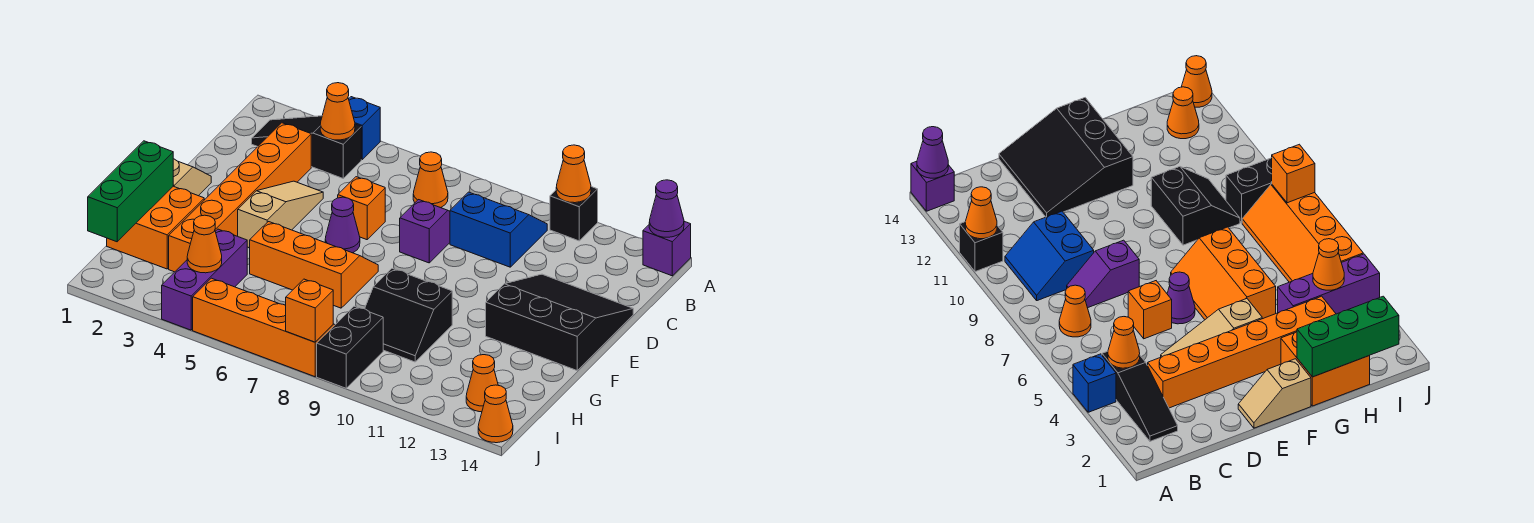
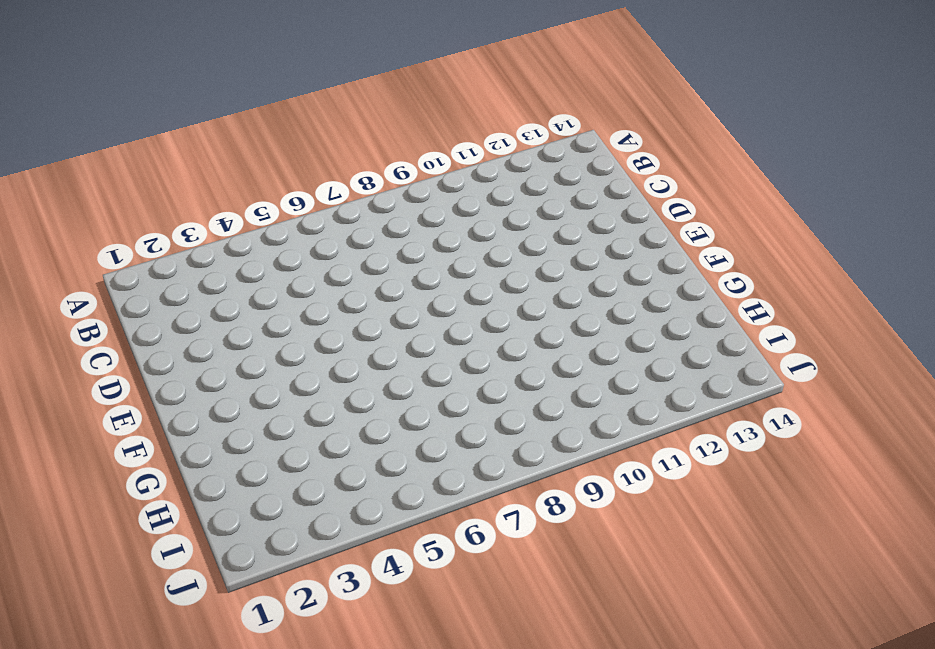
none -> blue brick A4 level 1
none -> black brick A11 level 1
none -> purple brick A14 level 1

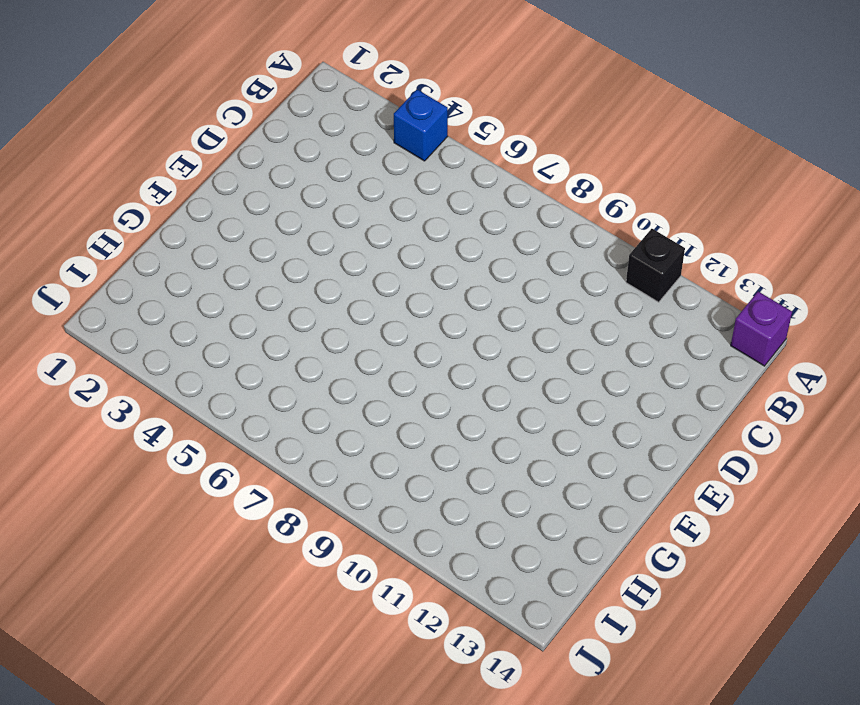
none -> black slope B2:B4 level 1 top 4
none -> orange cone B7 level 1
none -> blue slope B9:C10 level 1 top C

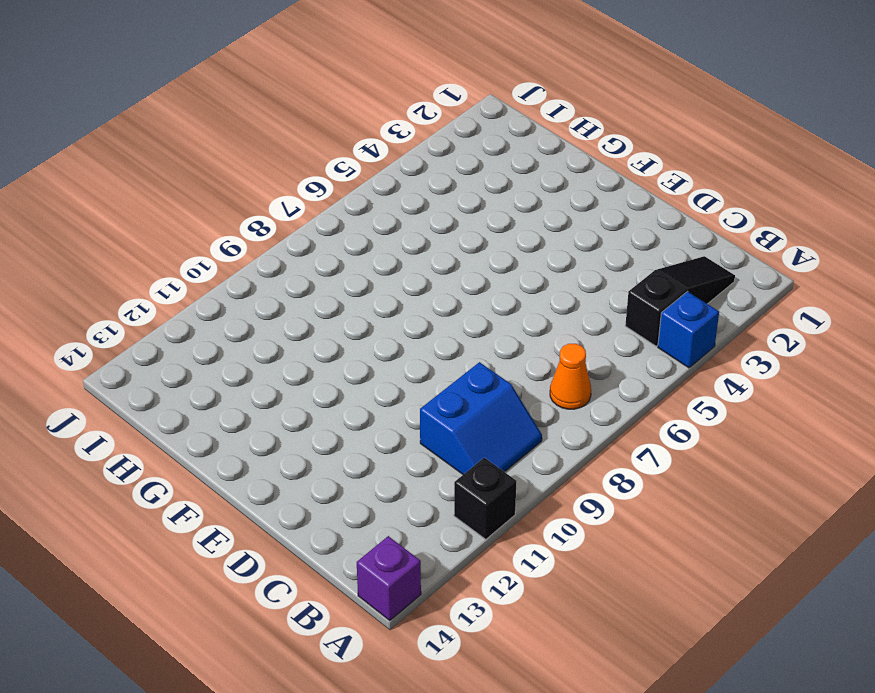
none -> orange brick C3:H3 level 1
none -> purple slope C8:D8 level 1 top D
none -> tan slope D4:F4 level 1 top F

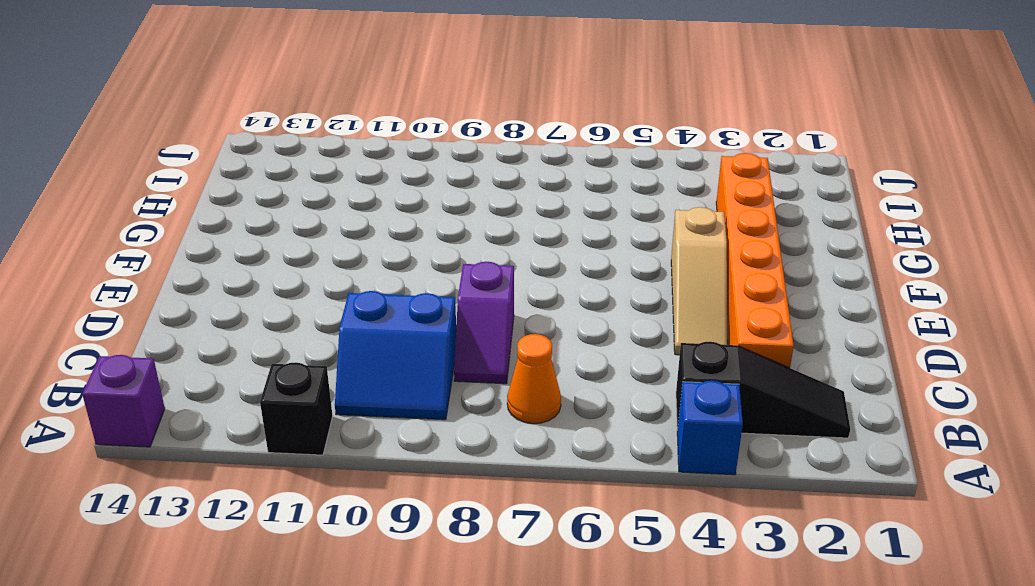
none -> orange brick D6 level 1
none -> black slope D12:F14 level 1 top F
none -> tan slope E1:F1 level 1 top F

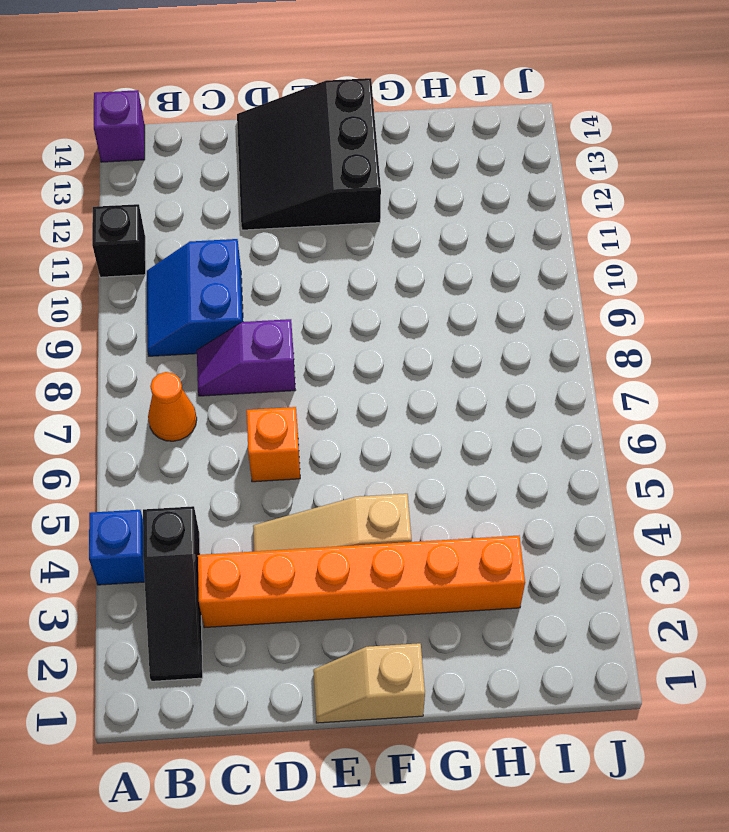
none -> purple cone E6 level 1
none -> orange slope F5:G7 level 1 top G
none -> orange brick G1:H2 level 1

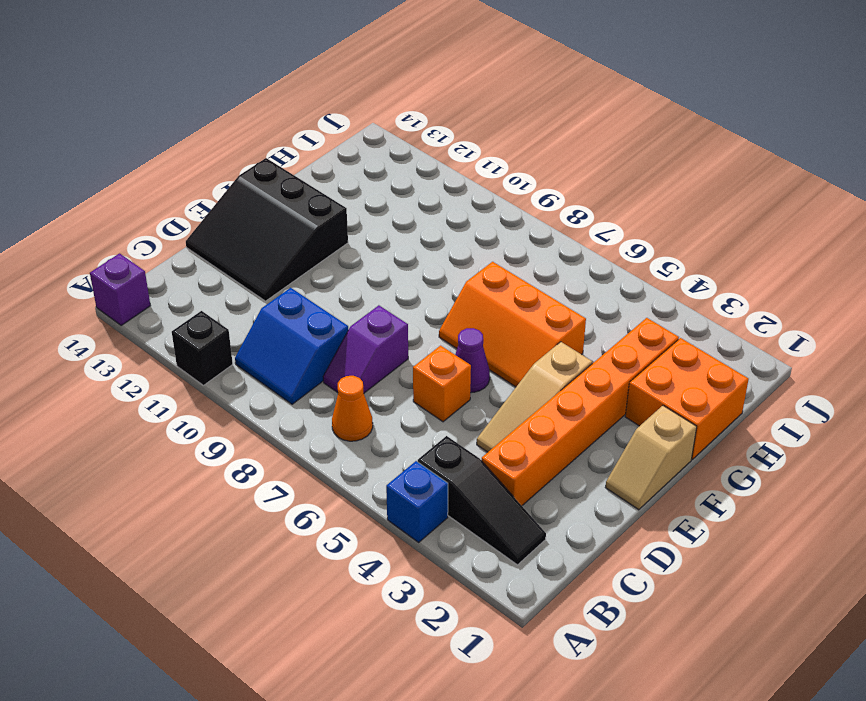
none -> black slope G9:H10 level 1 top G
none -> purple brick H4:J4 level 1
none -> orange slope I5:J8 level 1 top J

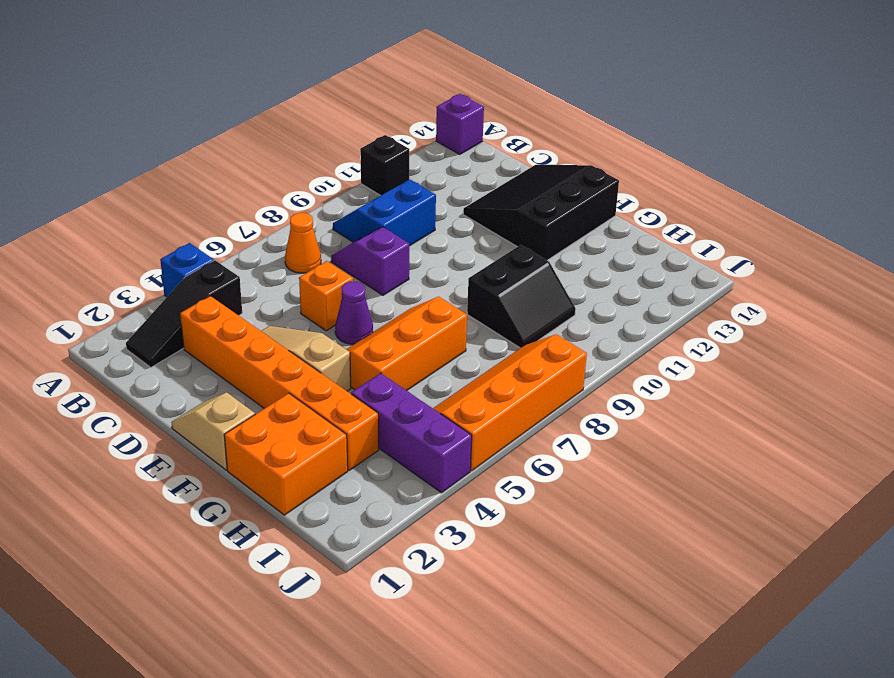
none -> black brick I9:J9 level 1
none -> orange cone I13 level 1
none -> orange cone J14 level 1

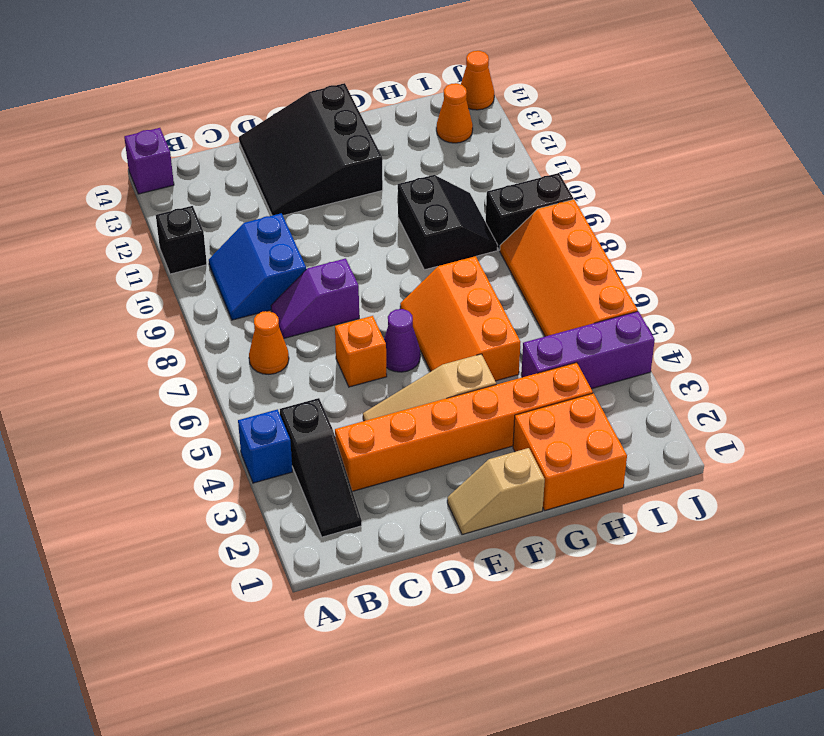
none -> orange cone A11 level 2
none -> purple cone A14 level 2
none -> orange cone B4 level 2

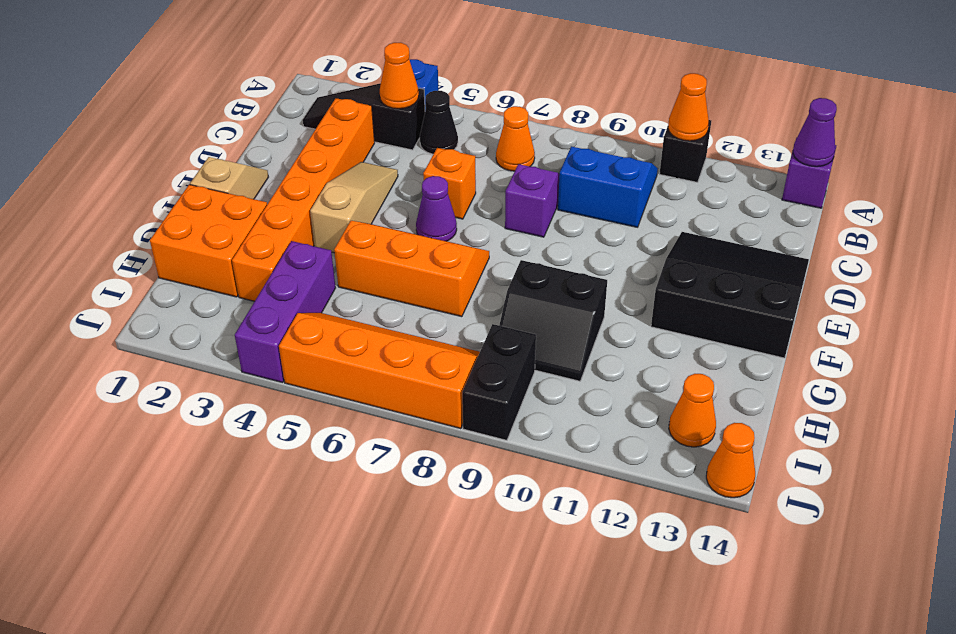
black cone B5 level 1 -> none
none -> green brick G1:I1 level 2
none -> orange cone I4 level 2
none -> orange brick J8 level 2

